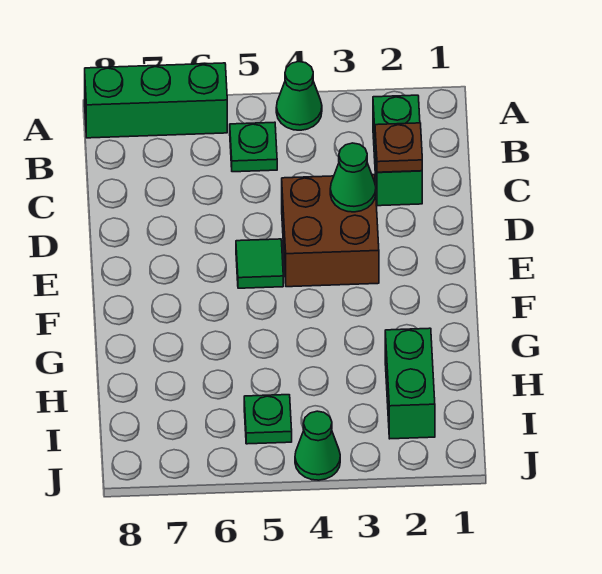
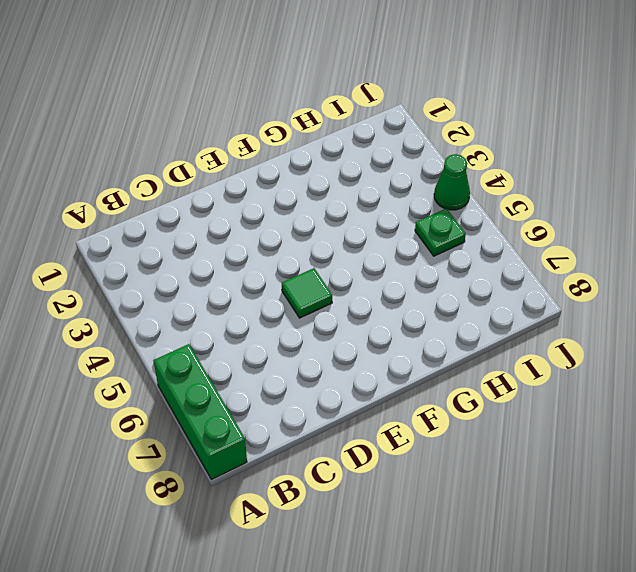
none -> green cone A4 level 1
none -> green brick B2:C2 level 1

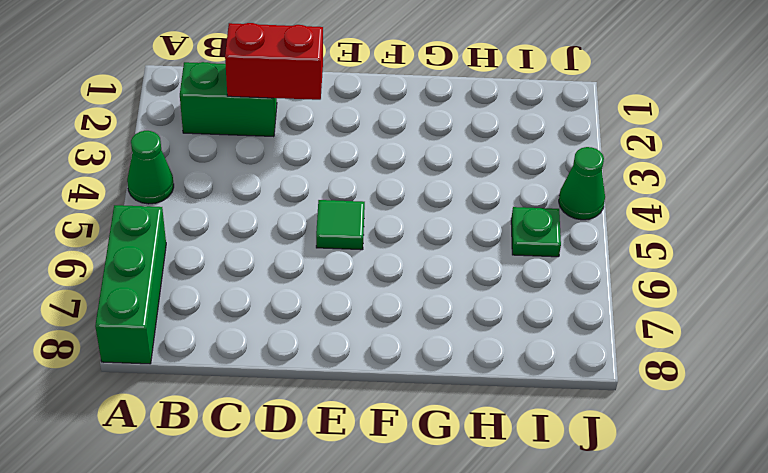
red brick C2:D2 level 2 -> brown plate C2 level 2
none -> green plate B5 level 1
none -> brown brick D3:E4 level 1

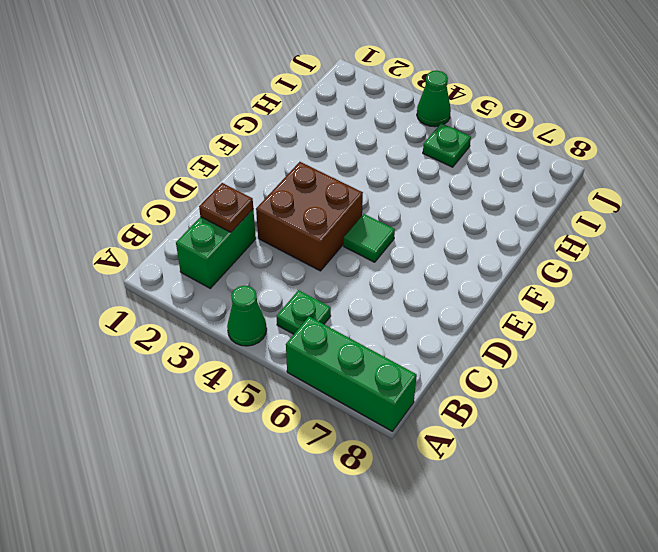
none -> green brick H2:I2 level 1
none -> green cone D3 level 2

